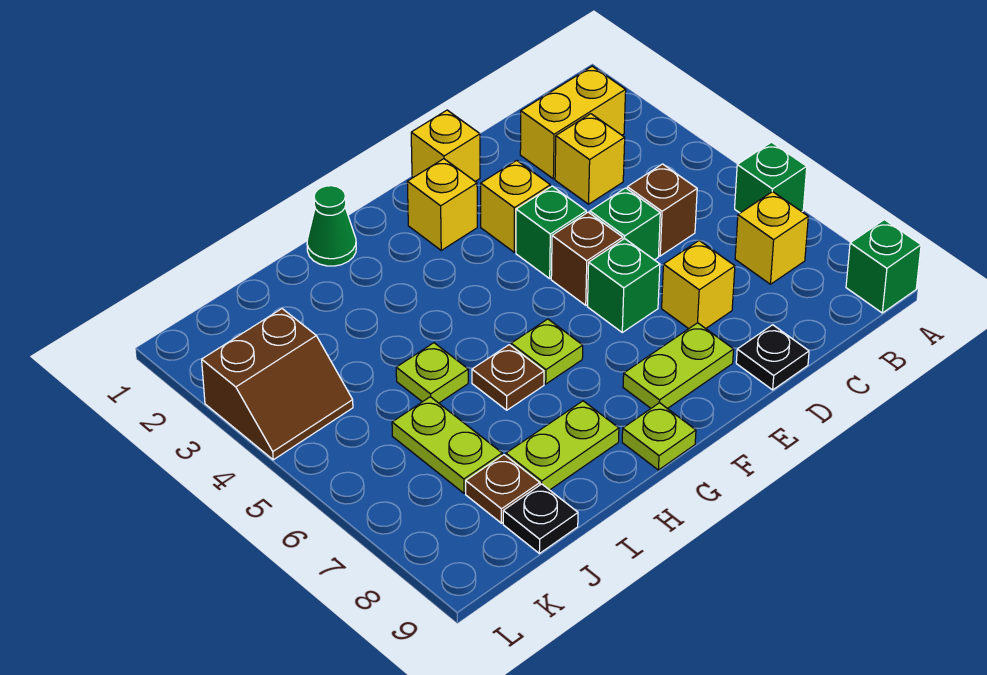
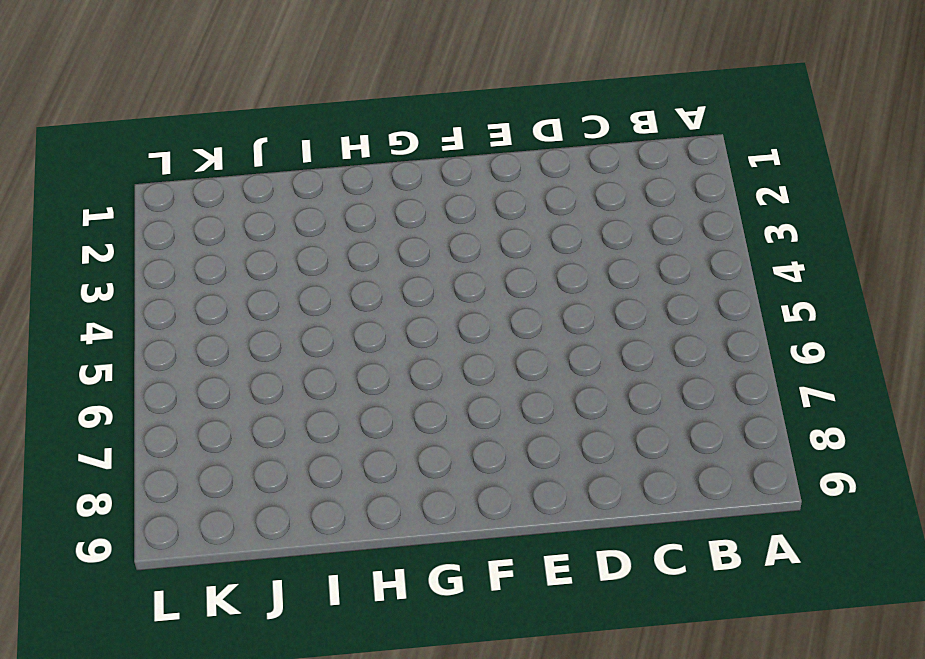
none -> green brick A6 level 1
none -> green brick A9 level 1
none -> yellow brick B2:C2 level 1

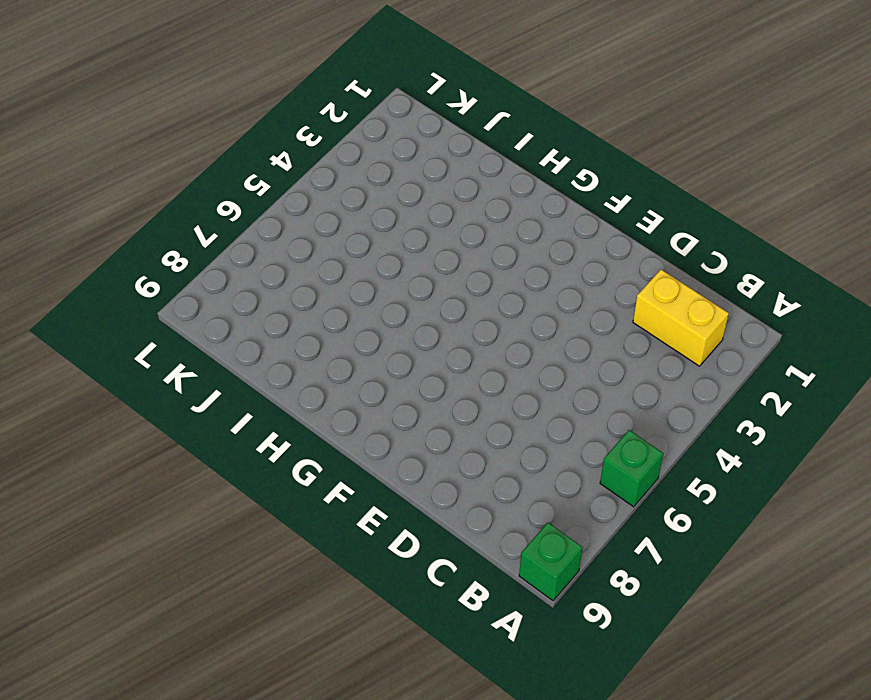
none -> yellow brick B7 level 1
none -> yellow brick C3 level 1
none -> brown brick C5 level 1

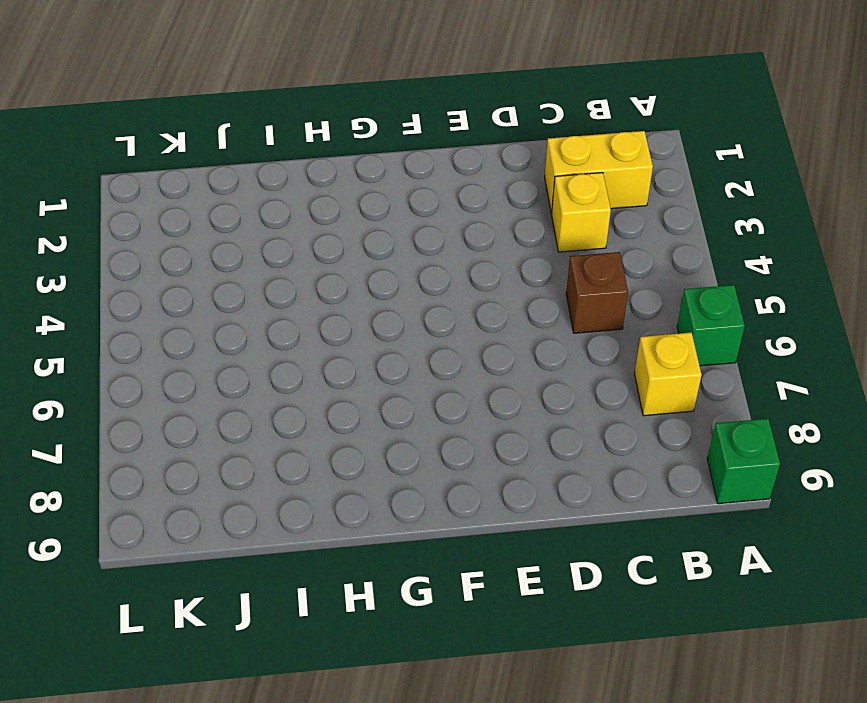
none -> green brick D5 level 1
none -> yellow brick D7 level 1
none -> black plate D9 level 1

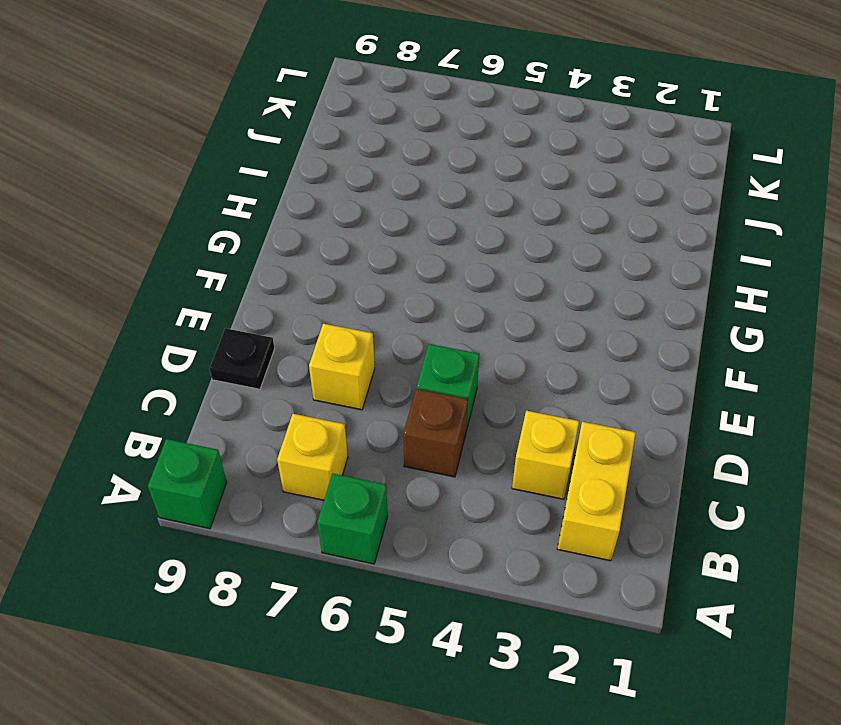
none -> yellow brick E1 level 1
none -> yellow brick E3 level 1
none -> green brick E4 level 1

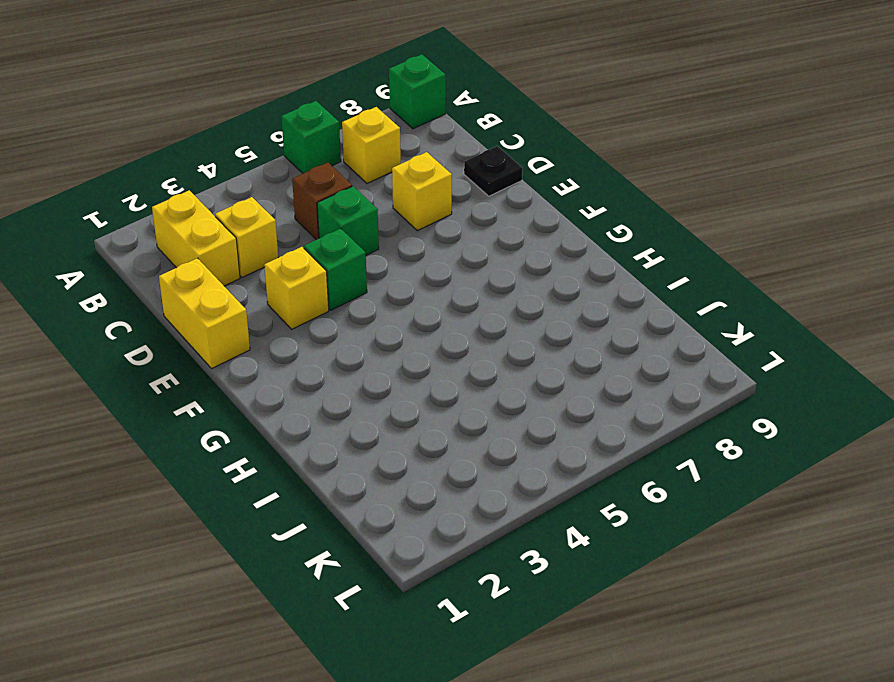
yellow brick D1:E1 level 1 -> yellow brick E1 level 1
none -> brown brick E5 level 1
none -> green brick E6 level 1
none -> lime plate E8:F8 level 1

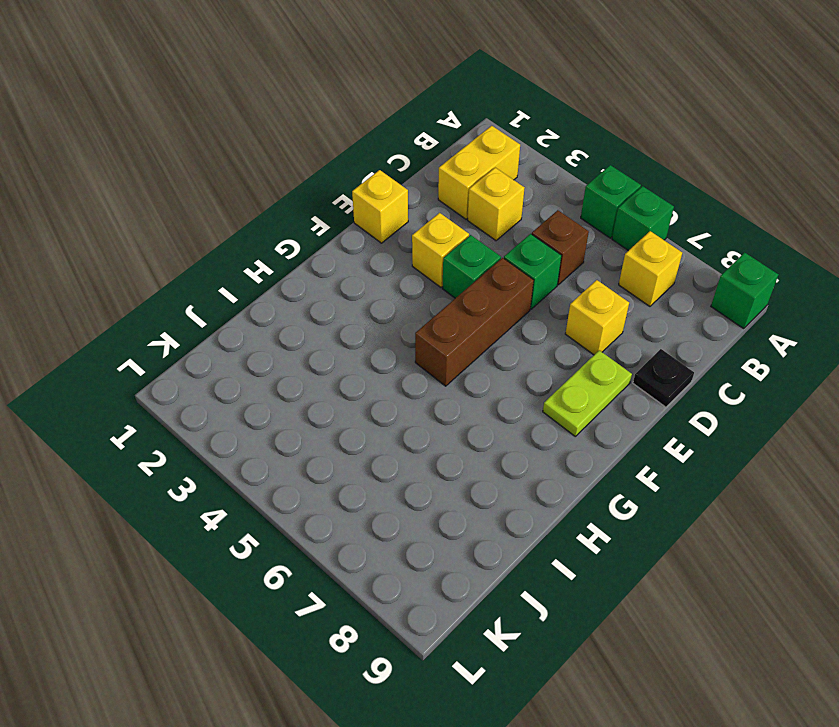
green brick A5 level 1 -> green brick E6 level 1
brown brick E5:G5 level 1 -> brown brick E5 level 1
none -> yellow brick F2 level 1
none -> lime plate G6 level 1
none -> lime plate G9 level 1

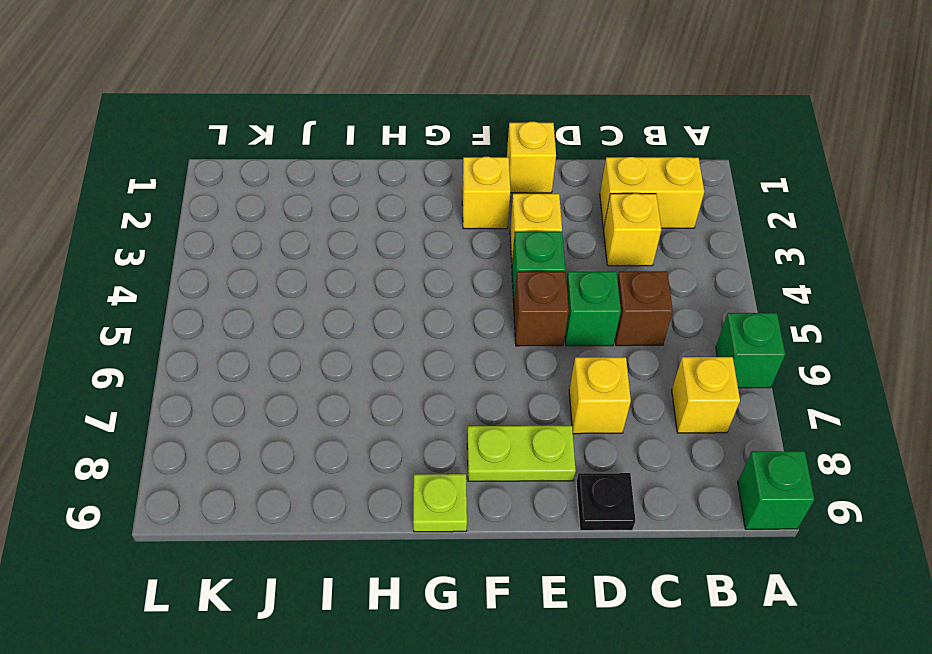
none -> green brick E6 level 1
none -> lime plate G6 level 1
none -> green cone H1 level 1

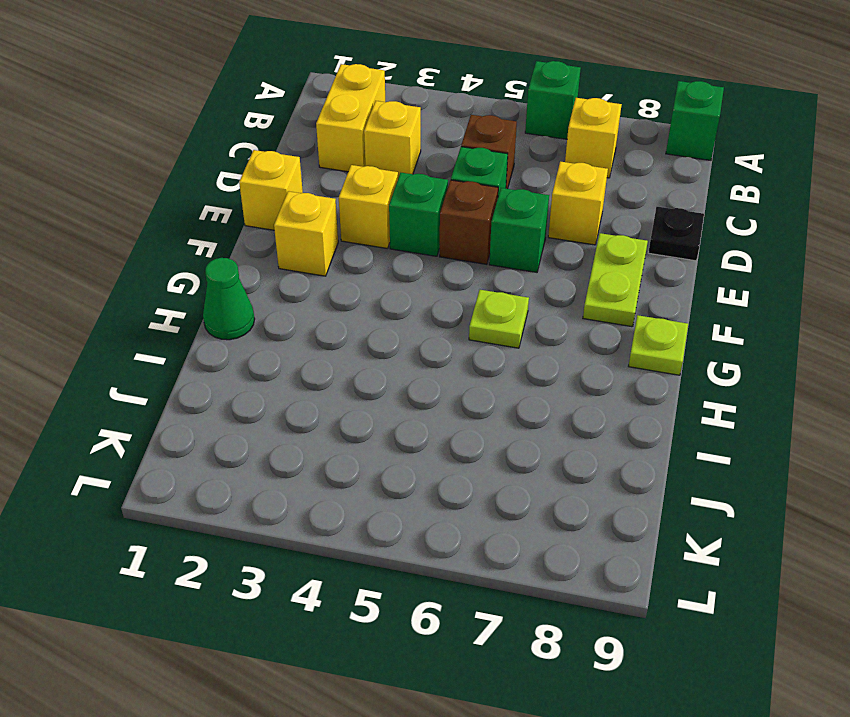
none -> brown plate H6 level 1
none -> lime plate H8:I8 level 1
none -> lime plate I5 level 1

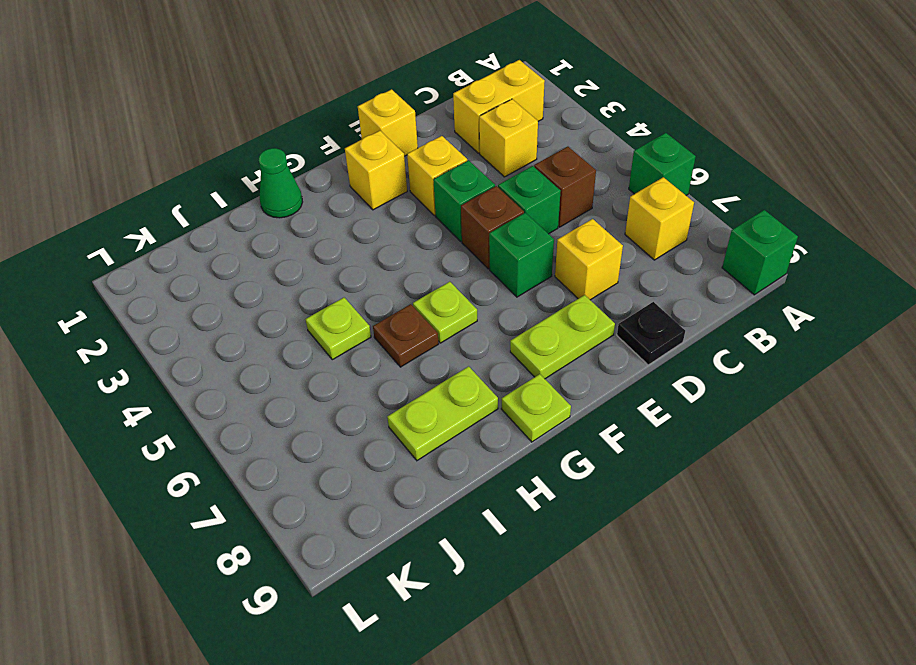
none -> lime plate J6:J7 level 1
none -> brown plate J8 level 1
none -> black plate J9 level 1

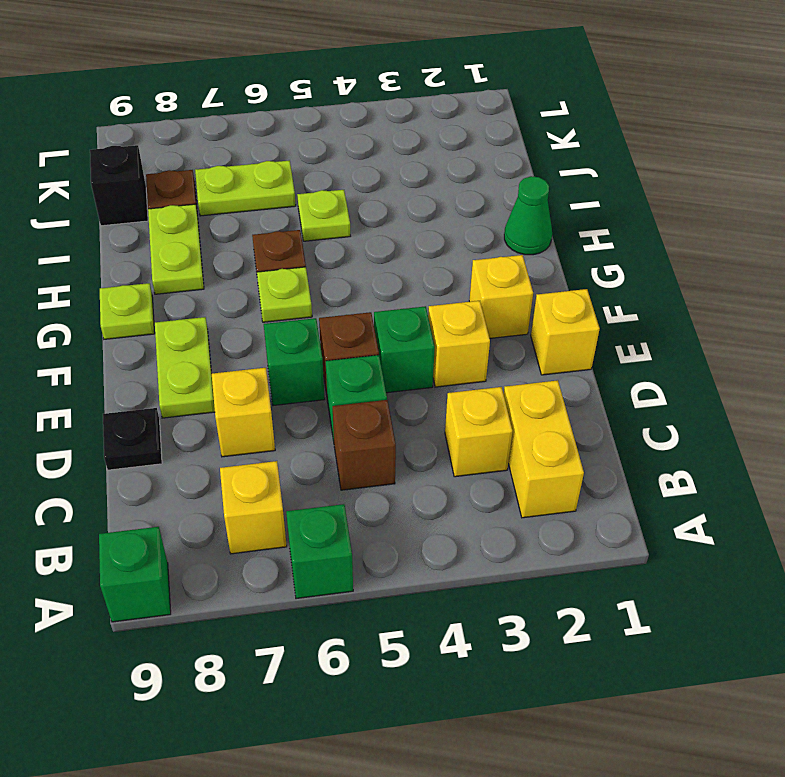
black brick J9 level 1 -> black plate J9 level 1
none -> brown slope K3:L4 level 1 top 3

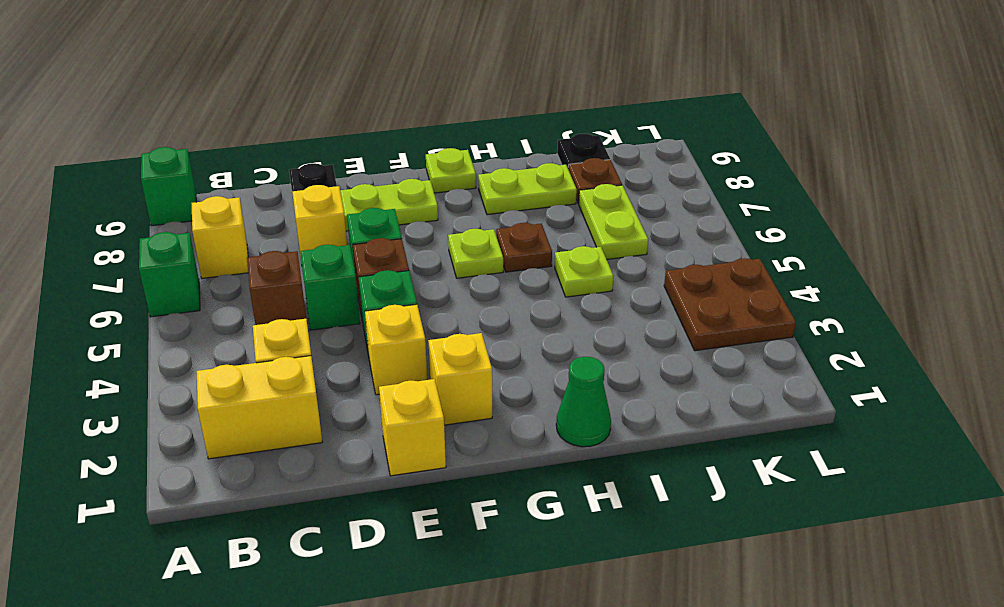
brown plate K3:L4 level 1 -> brown slope K3:L4 level 1 top 3

